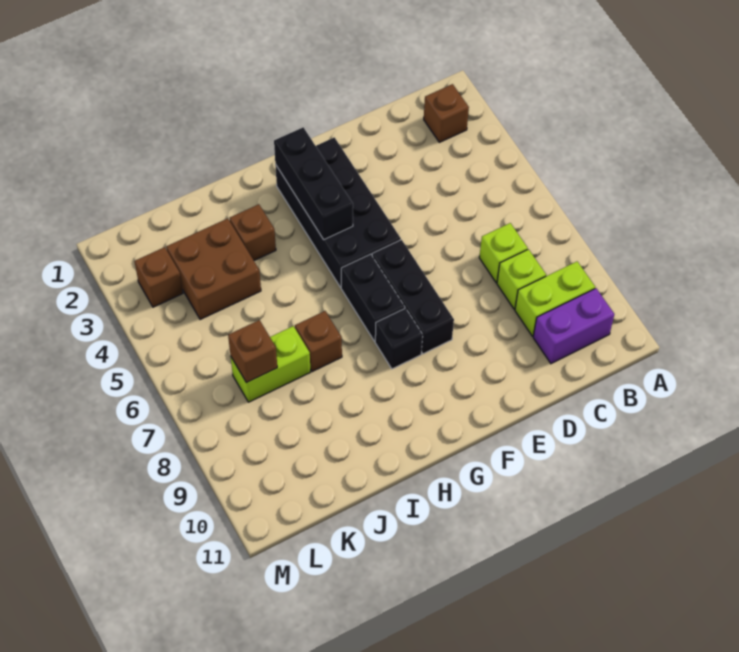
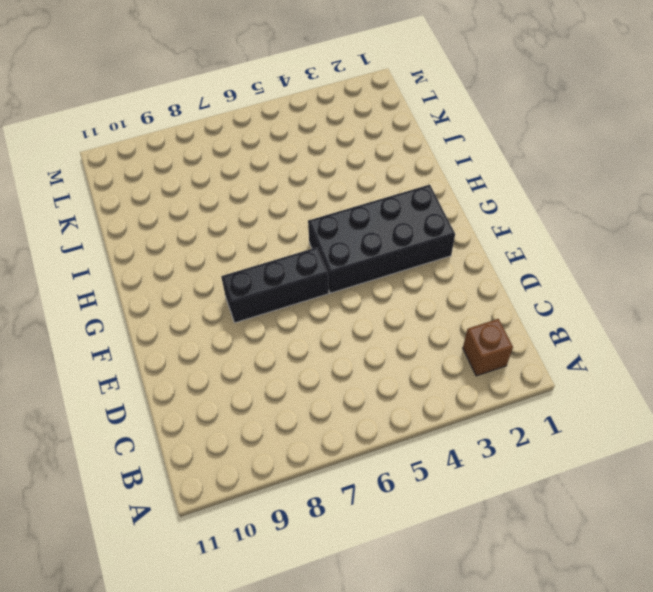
none -> lime brick B9:C9 level 1
none -> purple brick B10:C10 level 1
none -> lime brick C7 level 1

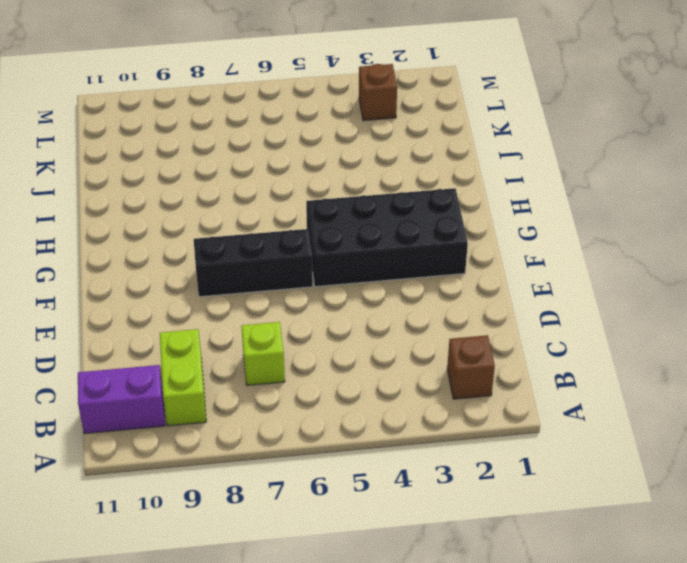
purple brick B10:B11 level 1 -> purple brick B10:C10 level 1
none -> lime brick C8 level 1
none -> black brick G6:G7 level 1
none -> black brick G8 level 1

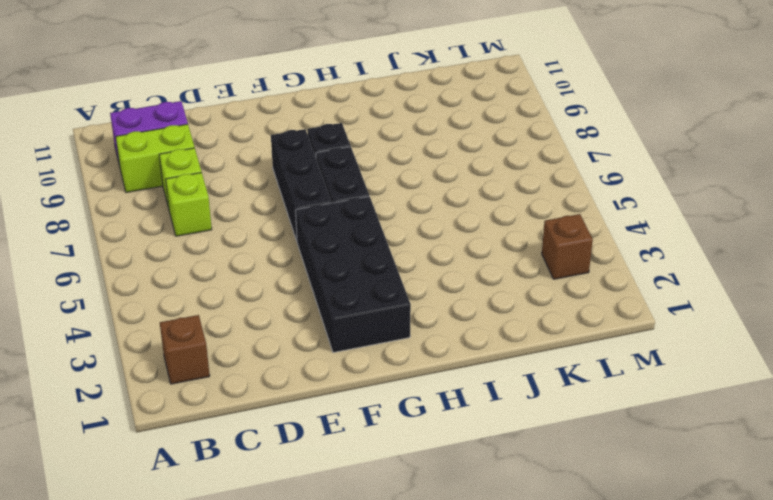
none -> brown brick I3 level 1
none -> brown brick I7 level 1
none -> brown brick J3:K4 level 1

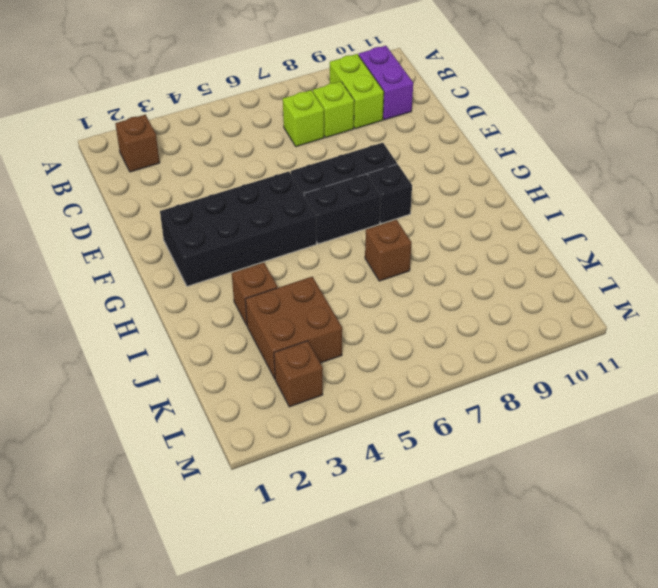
none -> lime brick J7:K7 level 1
none -> black brick G2:G4 level 2
none -> brown brick K7 level 2

